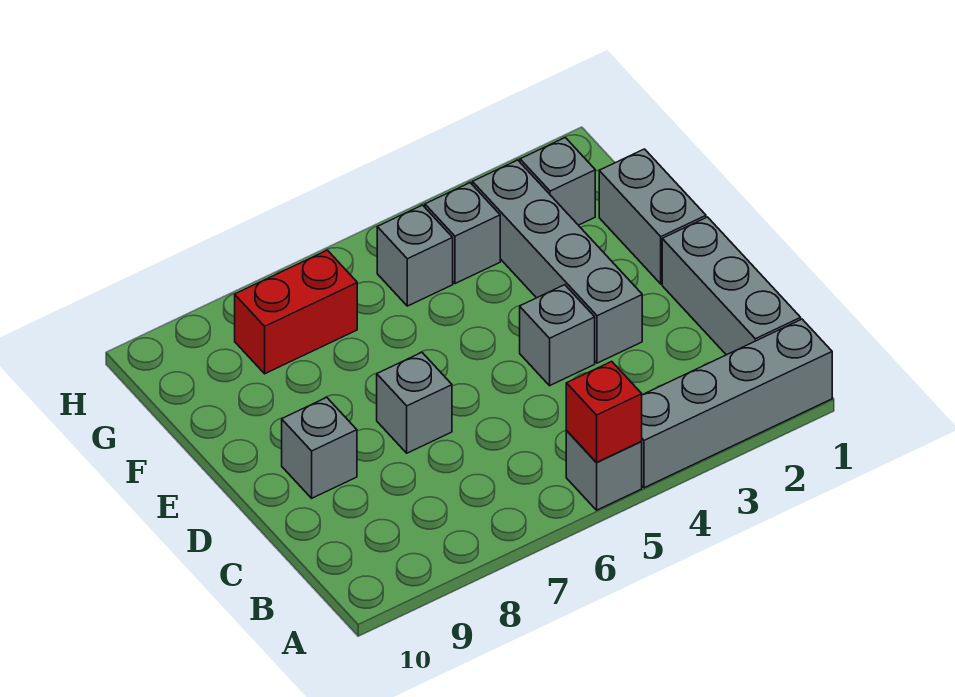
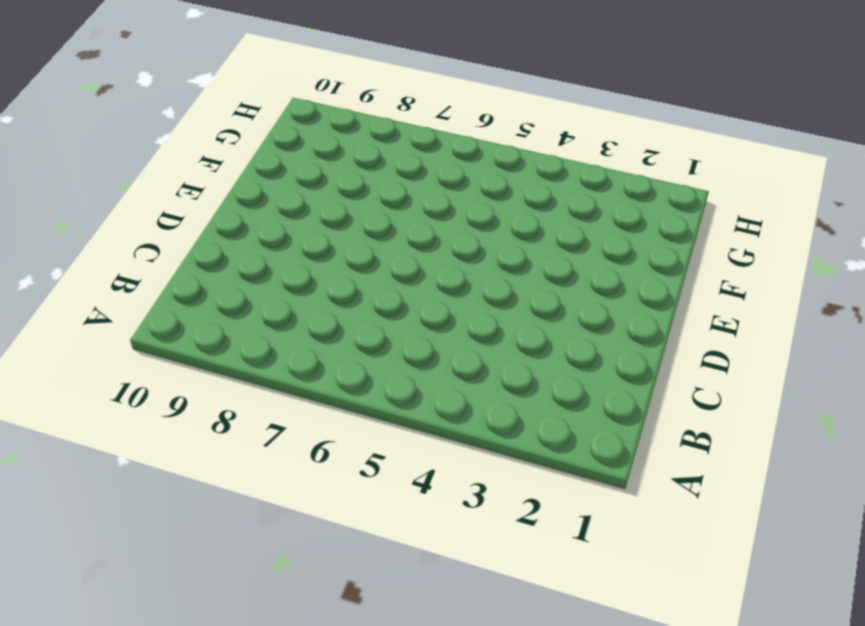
none -> grey brick A1:A4 level 1
none -> grey brick A5 level 1
none -> grey brick B1:D1 level 1

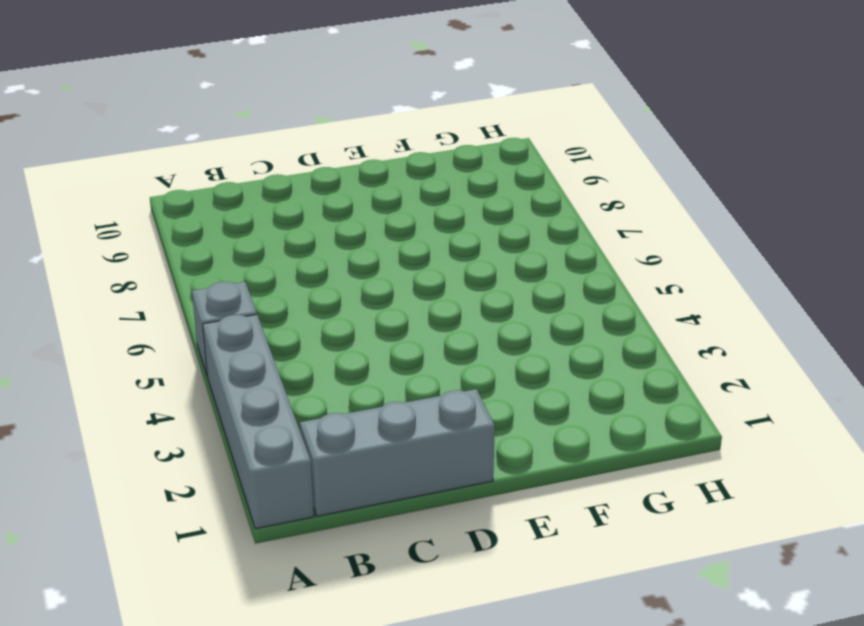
none -> grey brick D3:G3 level 1
none -> grey brick D4 level 1
none -> grey brick D7 level 1

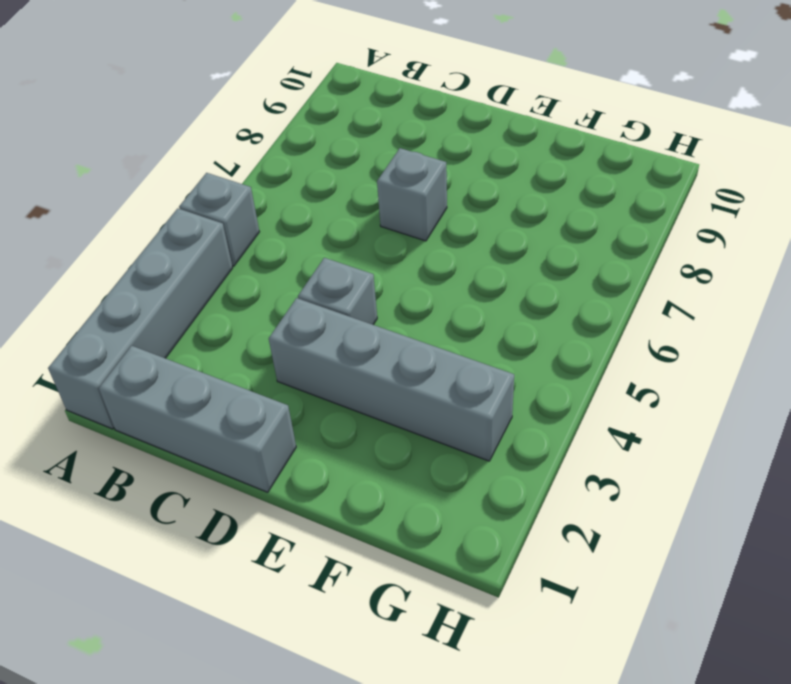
none -> grey brick D9 level 1
none -> grey brick E1:F1 level 1
none -> grey brick G2 level 1

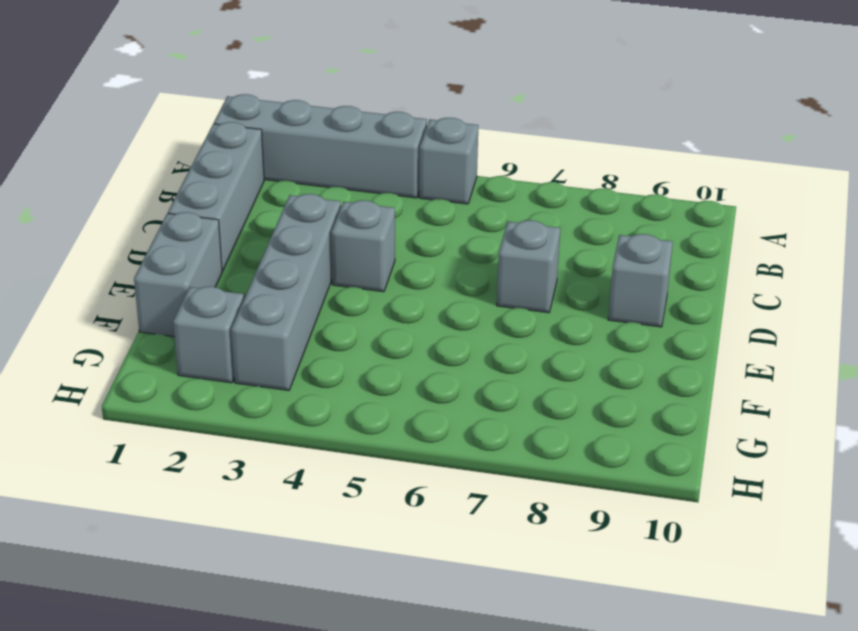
none -> grey brick G4 level 1
none -> grey brick G5 level 1
none -> red brick G7:G8 level 1

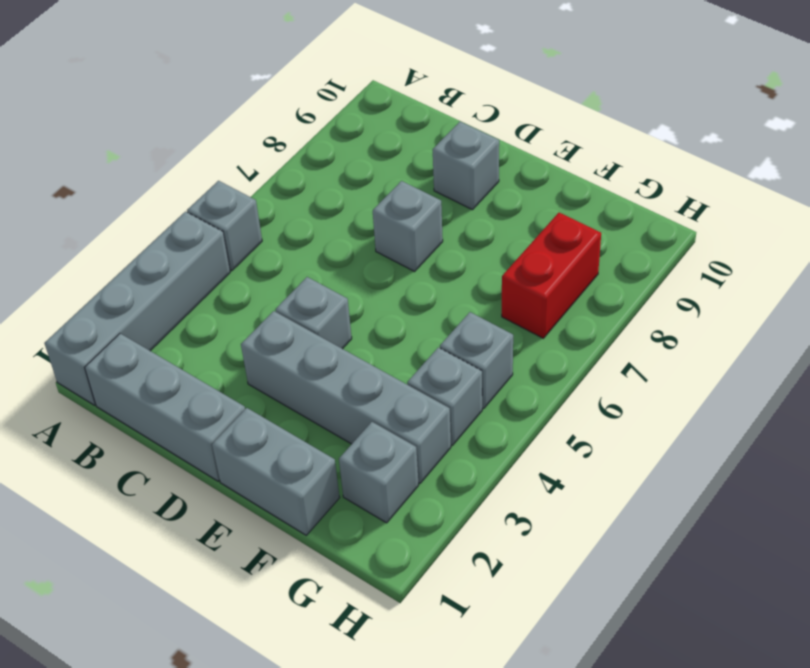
none -> red brick A5 level 2

